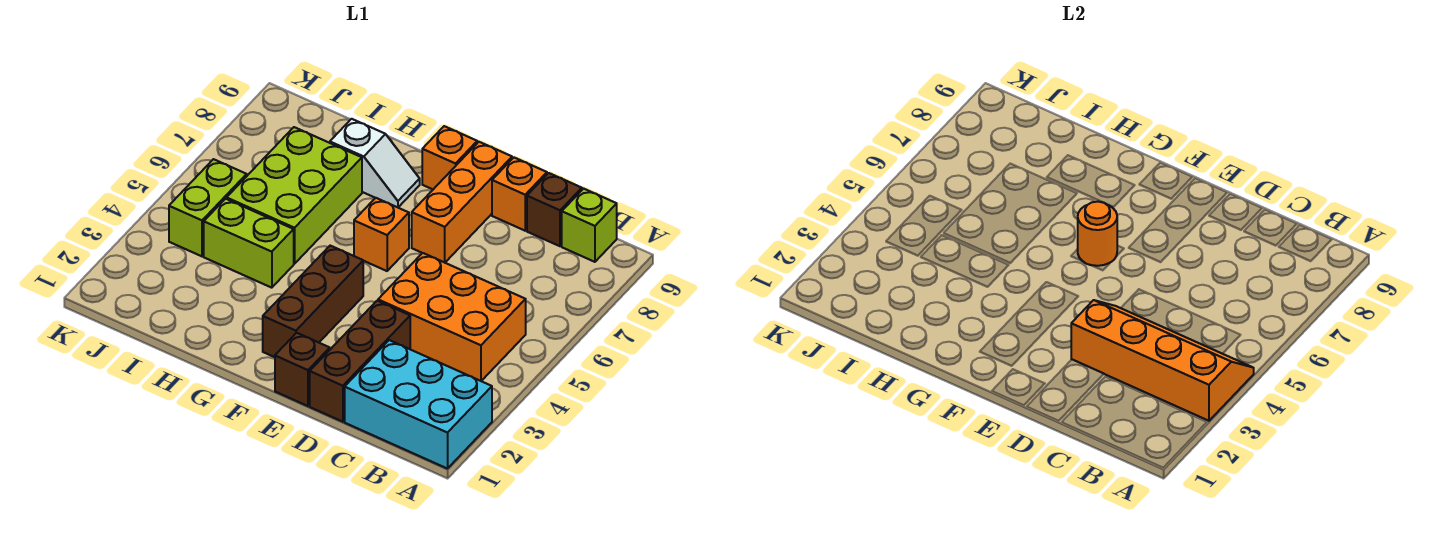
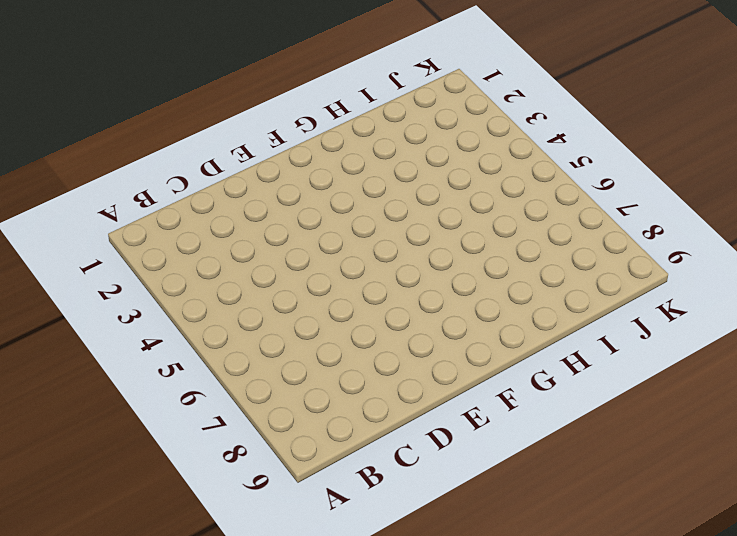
none -> cyan brick A1:C2 level 1
none -> orange brick B4:D5 level 1
none -> lime brick B9 level 1

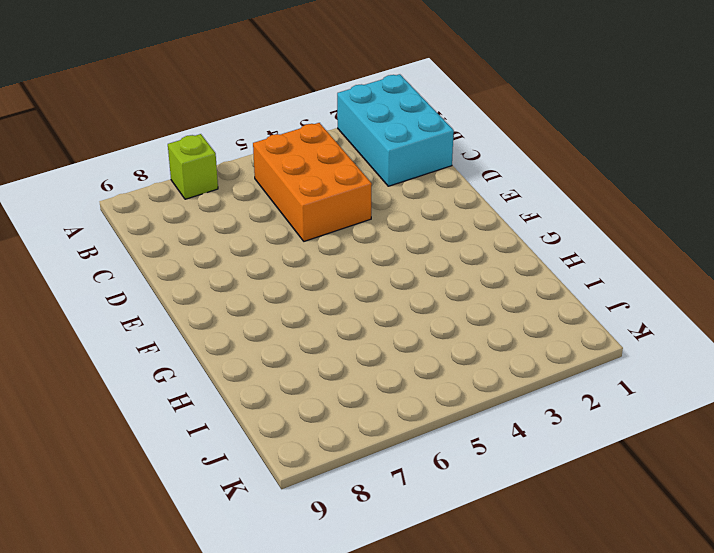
lime brick A7 level 1 -> lime brick B9 level 1
none -> brown brick C9 level 1
none -> brown brick D1:D3 level 1
none -> orange brick D9 level 1

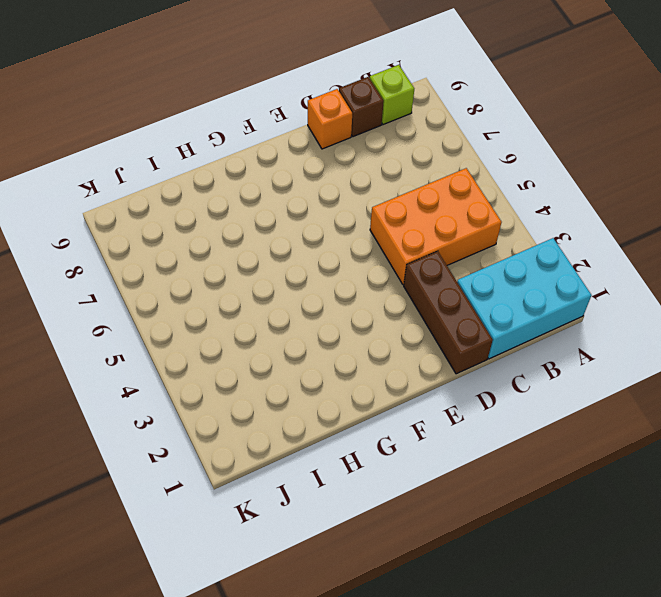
none -> brown brick E1 level 1
none -> orange brick E7:E9 level 1
none -> brown brick F2:F4 level 1

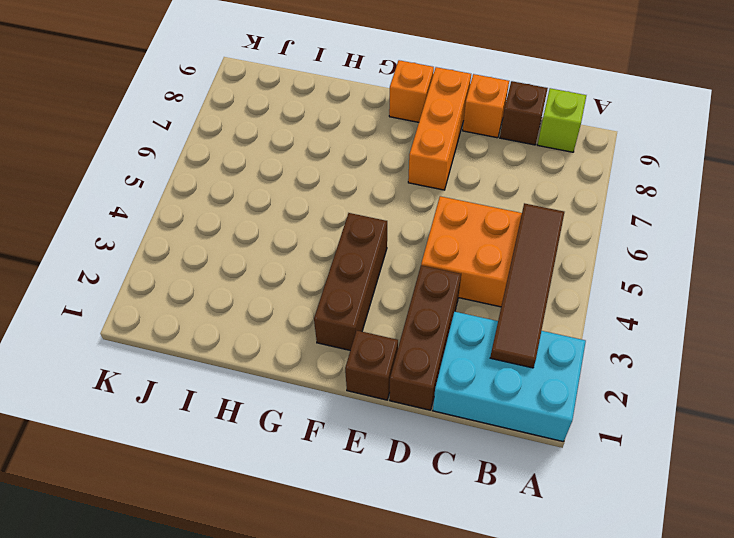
brown tile B2:B5 level 2 -> orange slope A3:D4 level 2 top 3
none -> orange brick F6 level 1
none -> white slope G8:H8 level 1 top H
none -> lime brick H4:I4 level 1

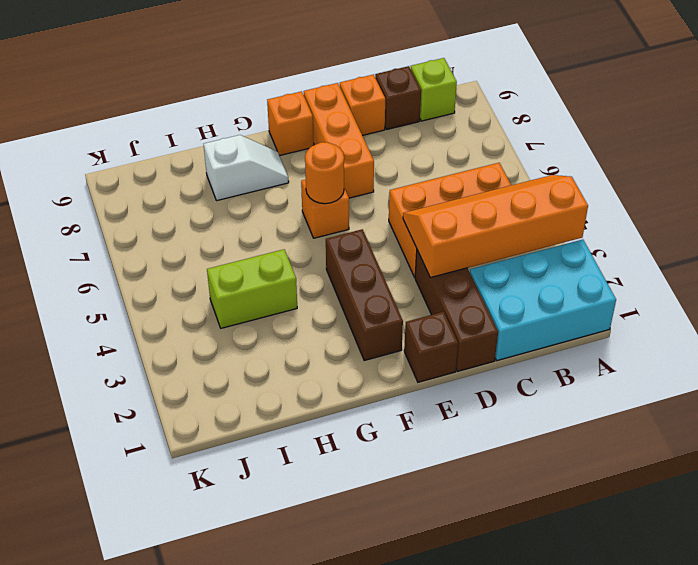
none -> lime brick H5:I7 level 1
none -> lime brick J4:J5 level 1

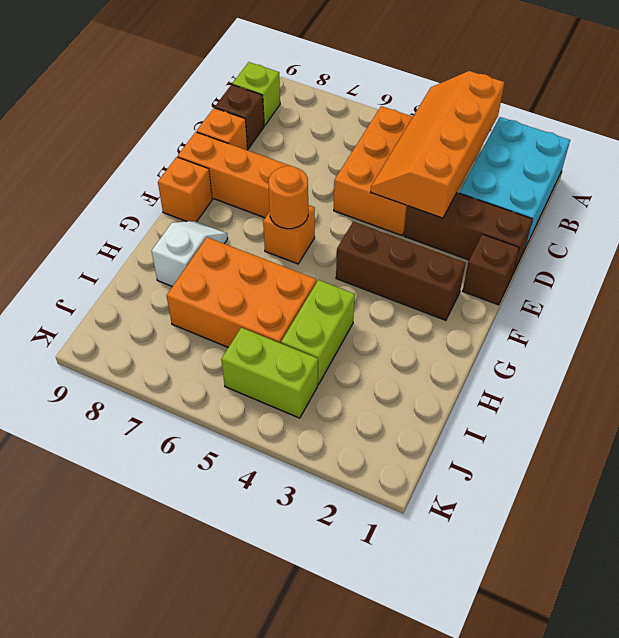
orange brick H5:I7 level 1 -> lime brick H5:I7 level 1

